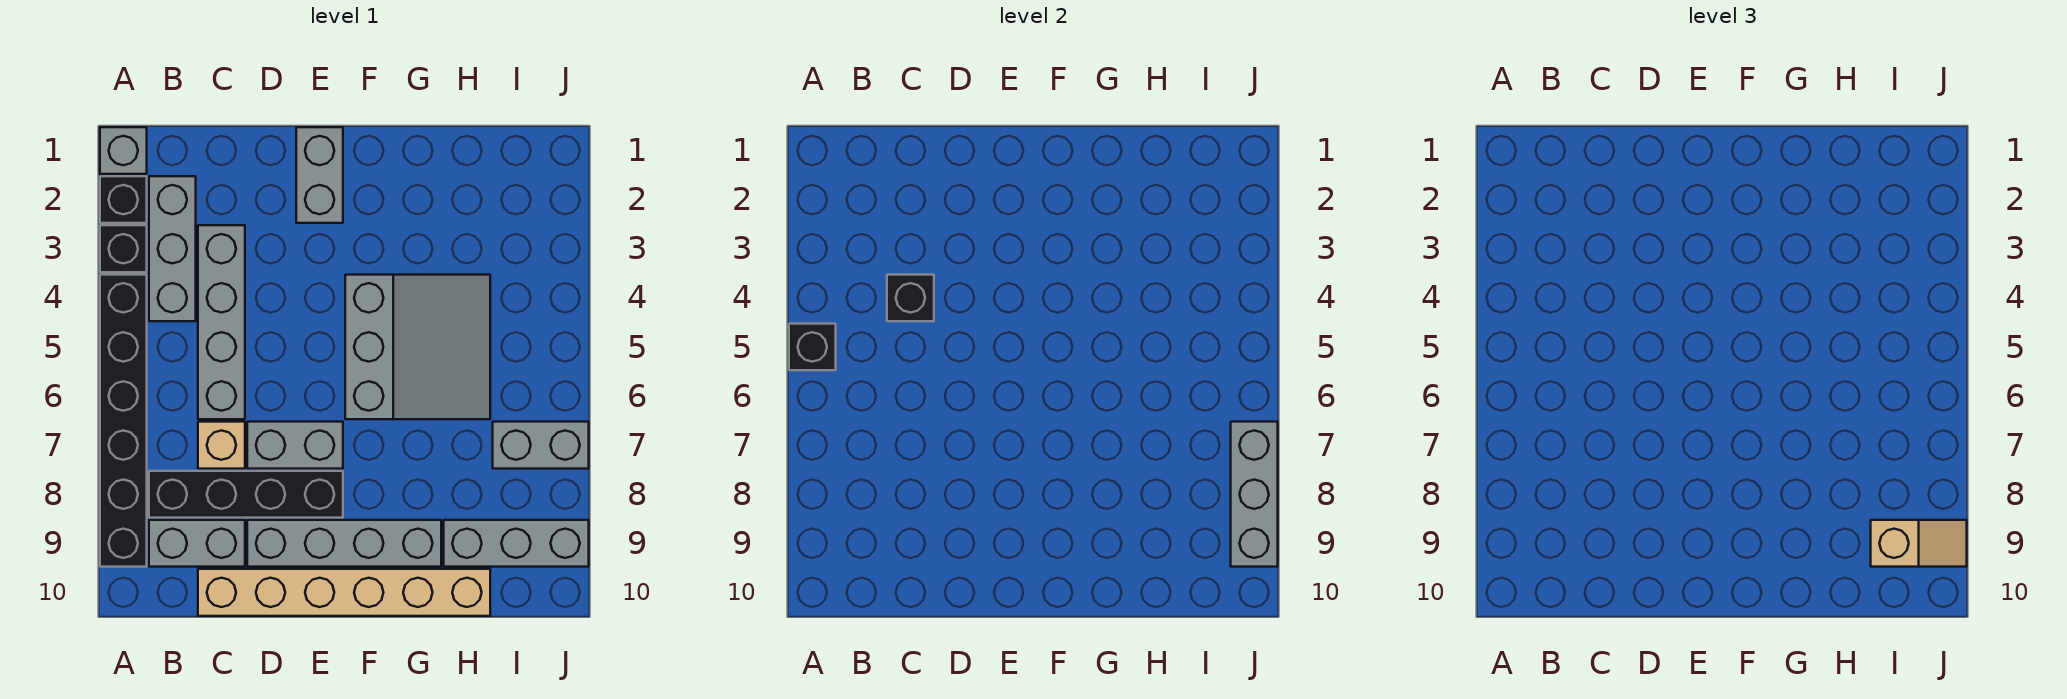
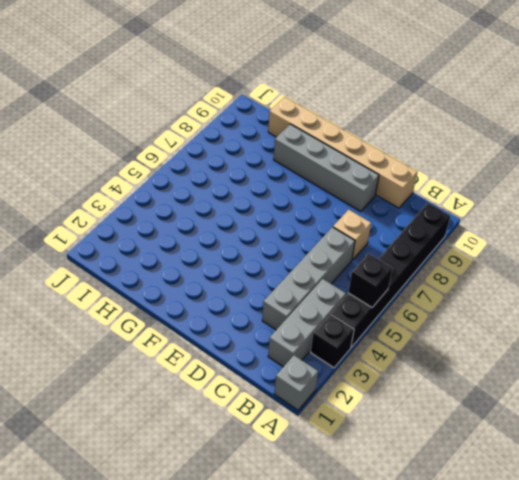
none -> black brick A2 level 1
none -> black brick B8:E8 level 1
none -> grey brick B9:C9 level 1

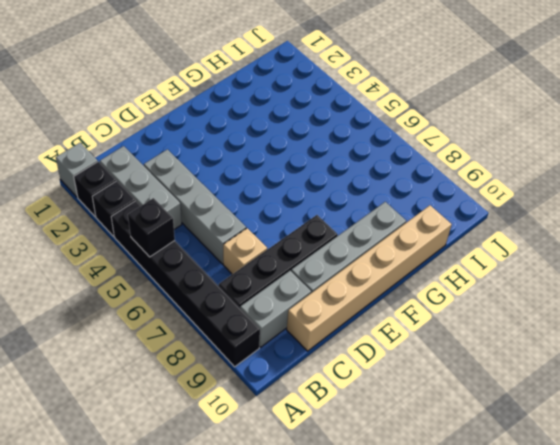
none -> grey brick D7:E7 level 1
none -> grey brick E1:E2 level 1
none -> grey slope F4:H6 level 1 top F

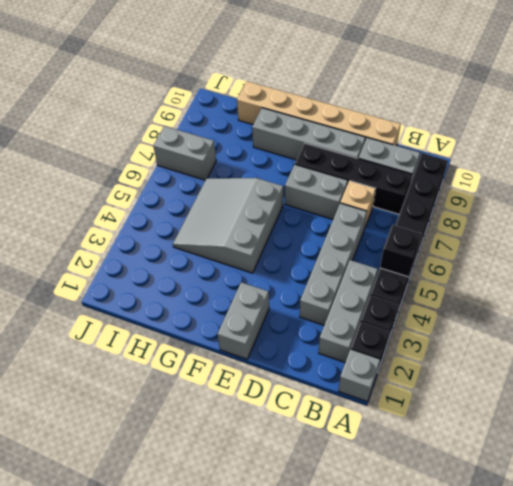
none -> grey brick H9:J9 level 1
none -> black brick C4 level 2
none -> grey brick J7:J9 level 2

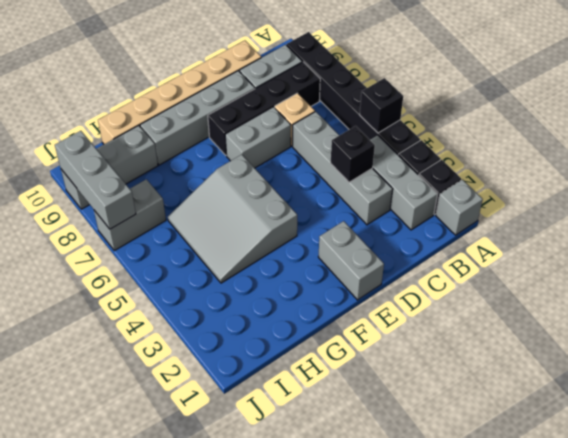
none -> tan slope I9:J9 level 3 top I

